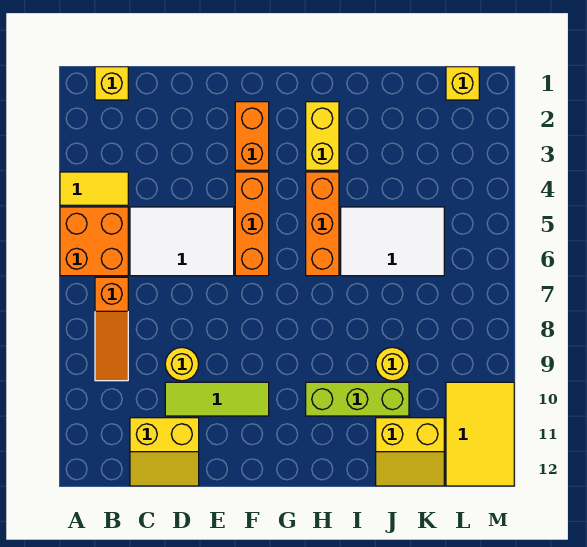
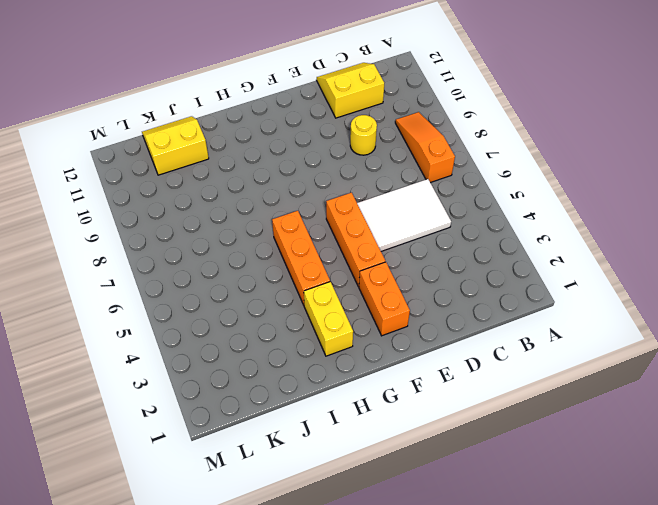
none -> yellow tile A4:B4 level 1
none -> orange brick A5:B6 level 1
none -> yellow brick B1 level 1

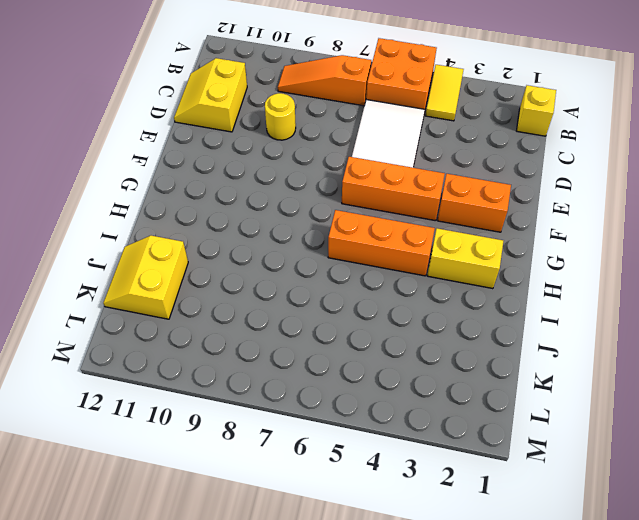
none -> lime tile D10:F10 level 1
none -> lime brick H10:J10 level 1
none -> white tile I5:K6 level 1

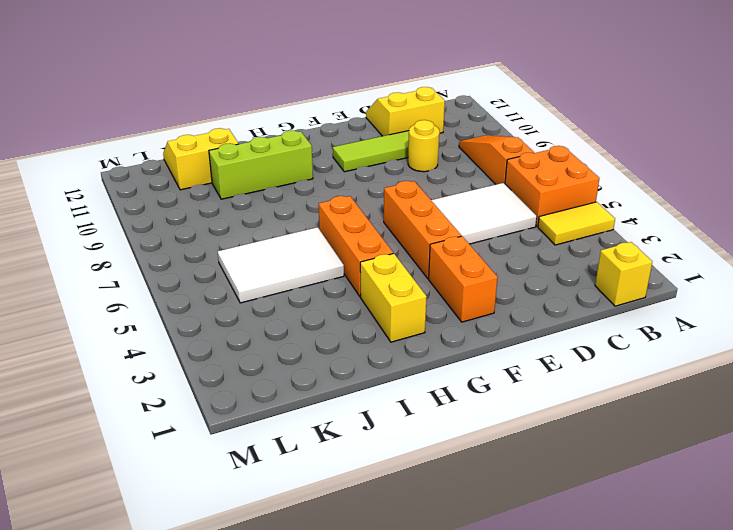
none -> yellow round brick J9 level 1
none -> yellow brick L1 level 1
none -> yellow tile L10:M12 level 1

